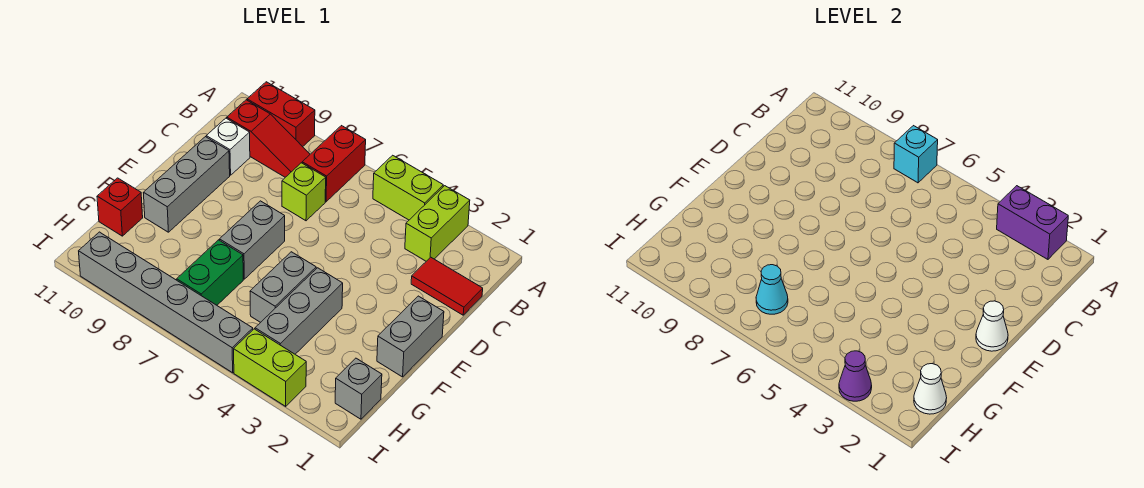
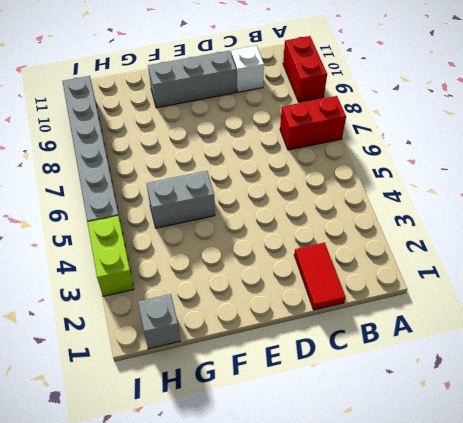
none -> lime brick A3:B3 level 1
none -> lime brick A4:A5 level 1
none -> red slope B8:B10 level 1 top 10

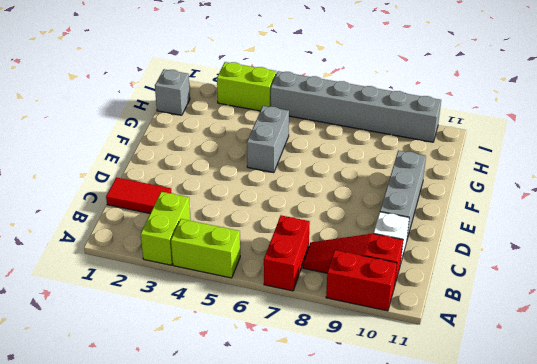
none -> lime brick C7 level 1
none -> grey brick E1:F1 level 1
none -> grey brick E7:F7 level 1

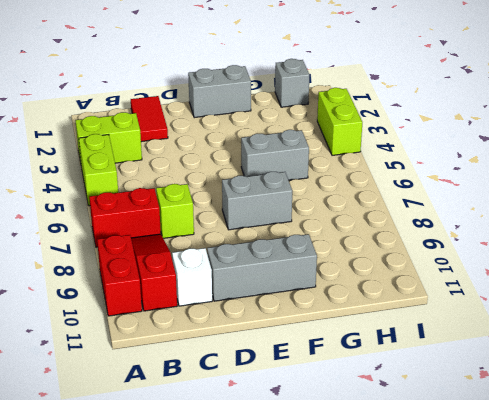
none -> grey brick F4:H4 level 1
none -> green brick G7:H7 level 1
none -> red brick G11 level 1

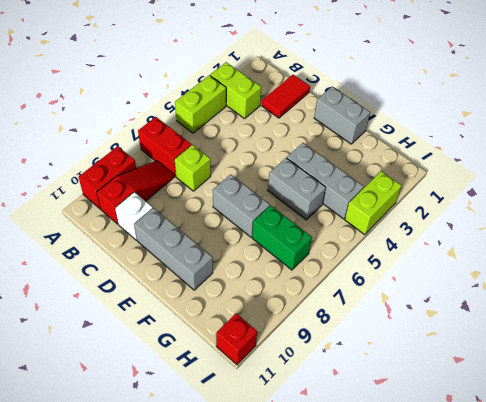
red brick I11 level 1 -> red brick G11 level 1
none -> grey brick H1 level 1
none -> grey brick I5:I10 level 1
none -> purple brick A2:A3 level 2

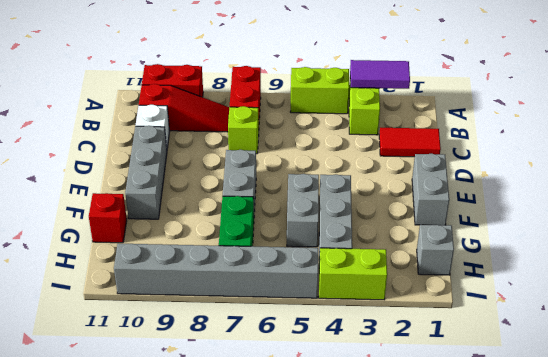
purple tile A2:A3 level 2 -> purple brick A2:A3 level 2
none -> cyan brick A7 level 2
none -> white cone E1 level 2
none -> white cone H1 level 2

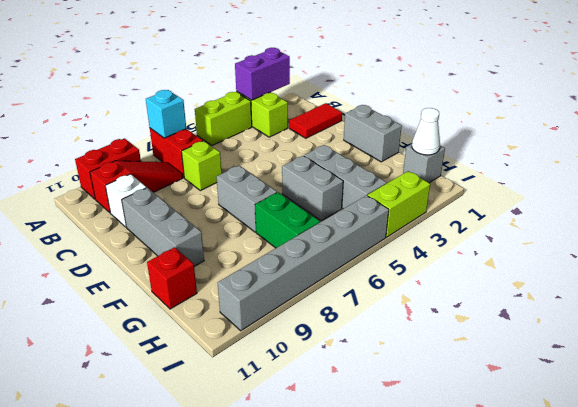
none -> white cone E1 level 2
none -> cyan cone H7 level 2
none -> purple cone I3 level 2

